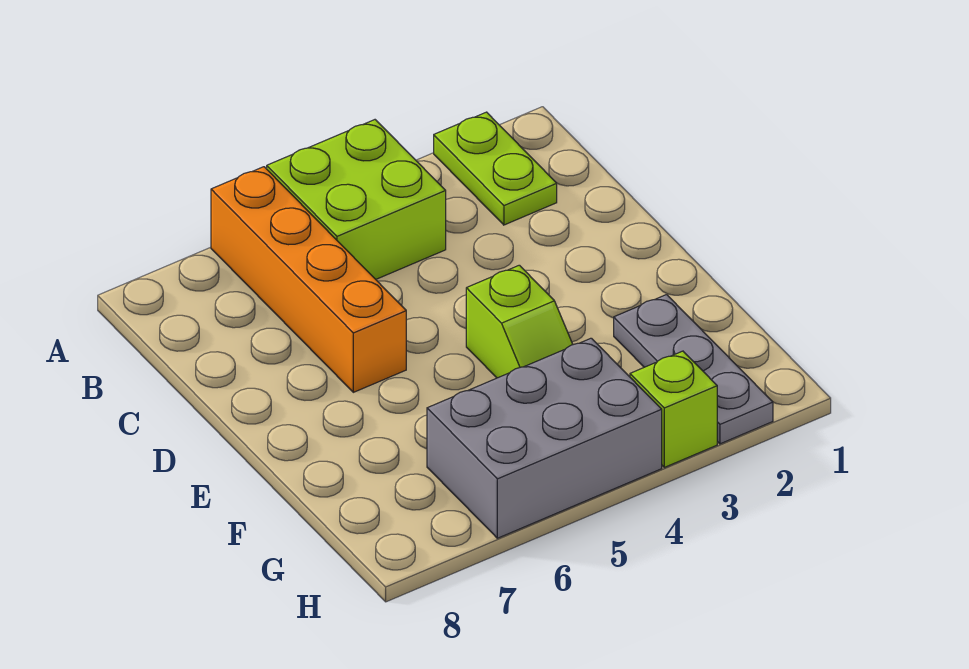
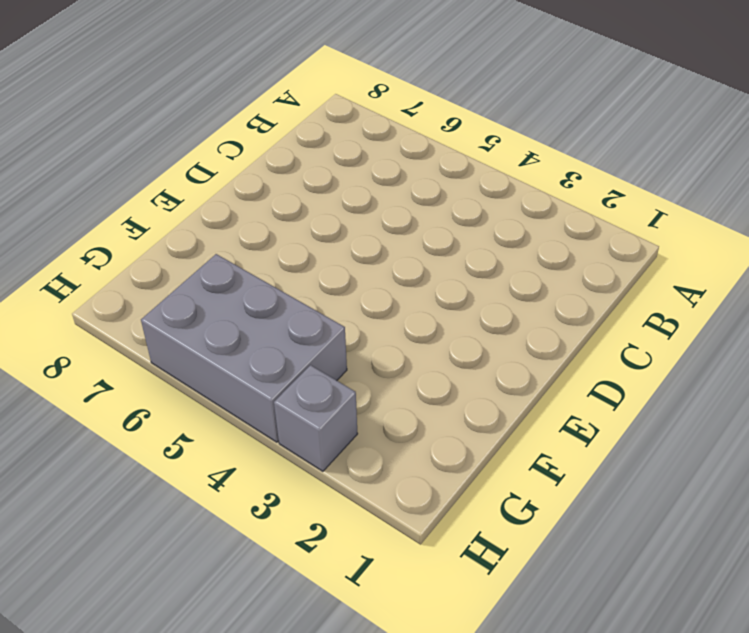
grey brick H3 level 1 -> lime brick H3 level 1
none -> lime plate A2:B2 level 1
none -> lime brick A4:B5 level 1

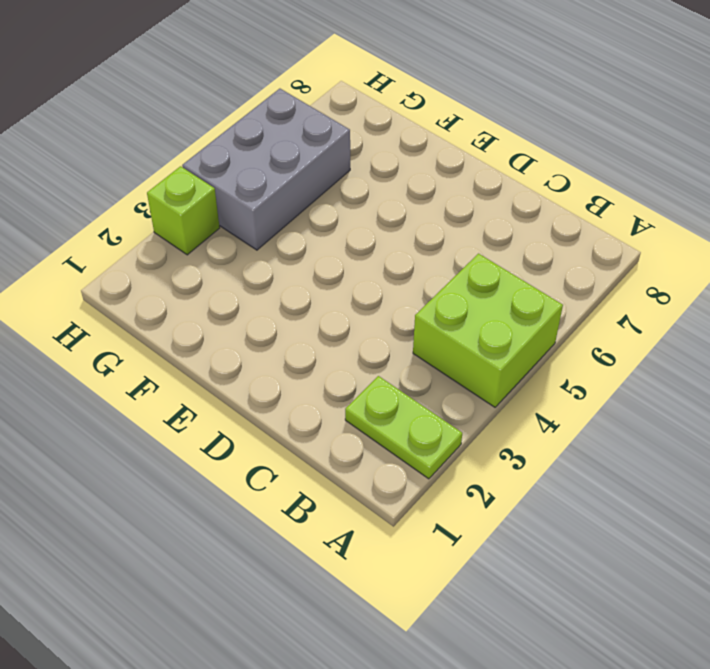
none -> orange brick A6:D6 level 1
none -> lime slope E4:F4 level 1 top E

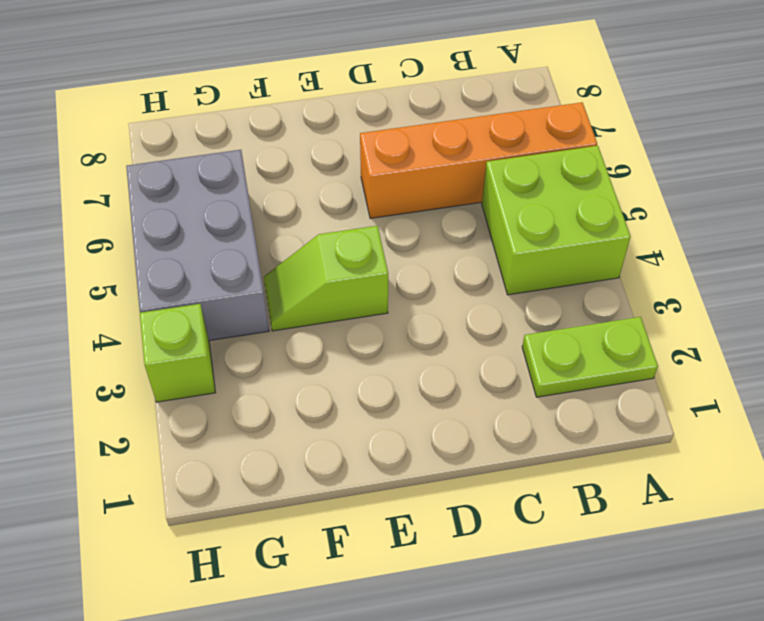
none -> grey plate F2:H2 level 1

